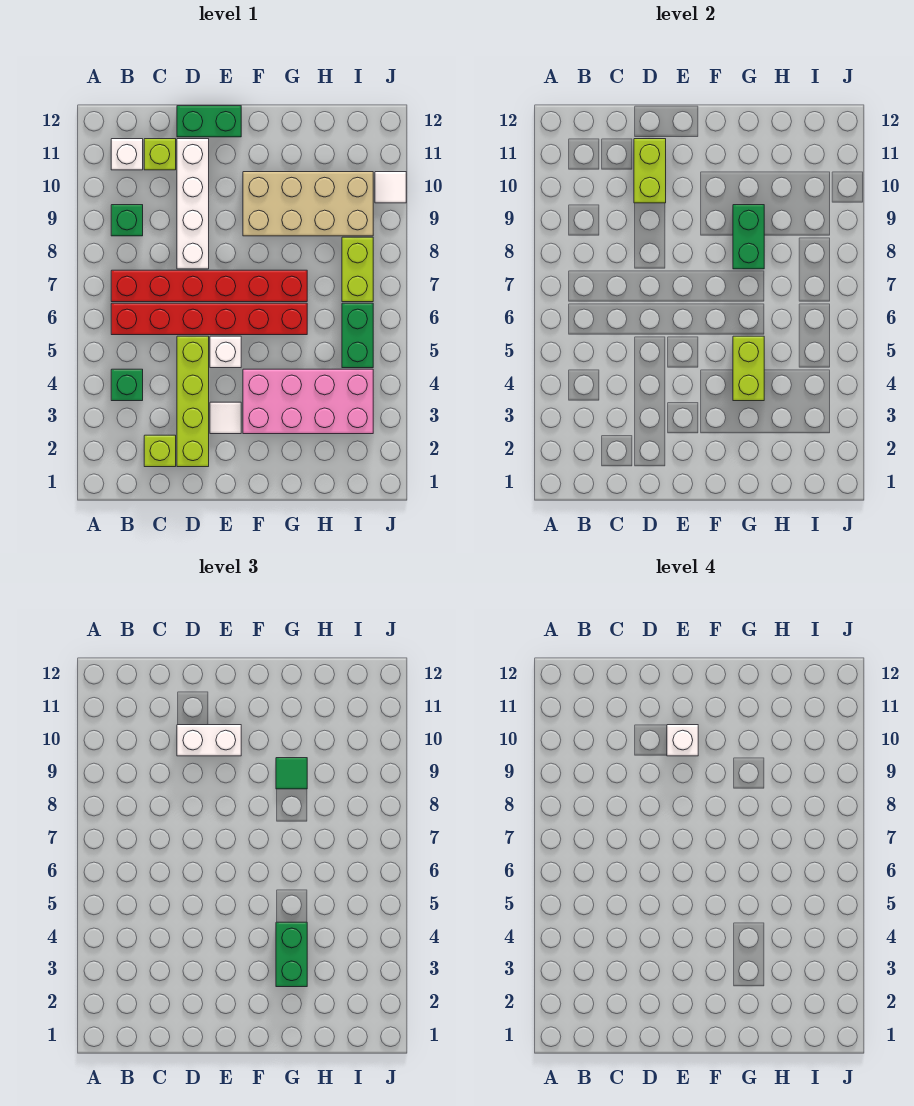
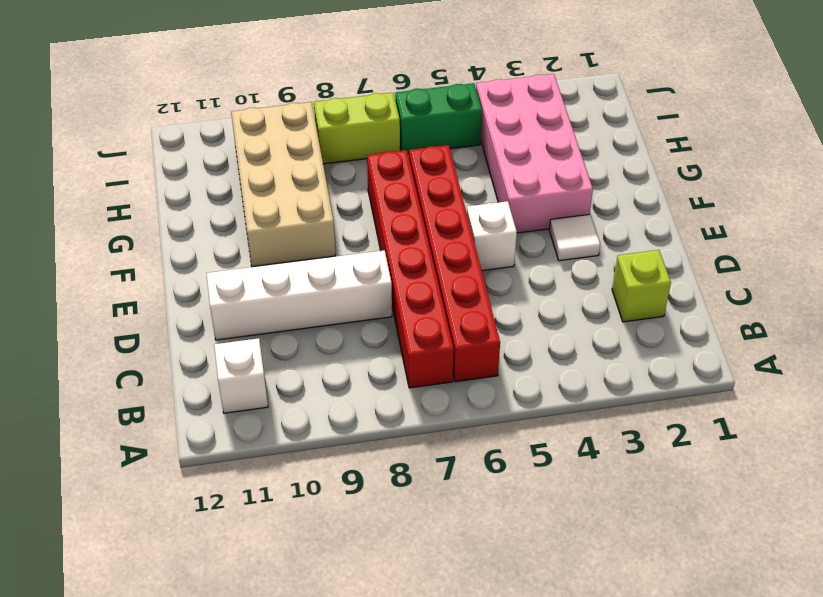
none -> green brick B4 level 1
none -> green brick B9 level 1
none -> lime brick C11 level 1

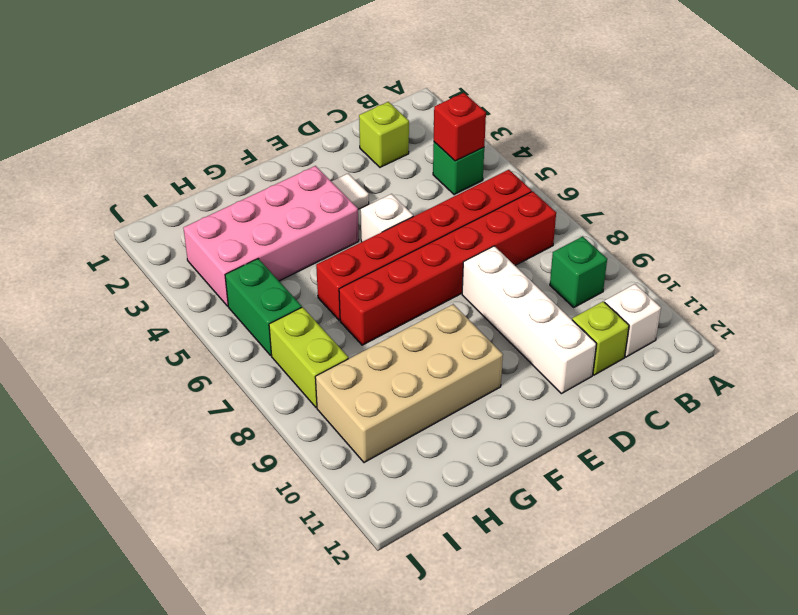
red brick B4 level 2 -> none
none -> lime brick D2:D5 level 1
none -> green brick D12:E12 level 1
none -> white tile J10 level 1

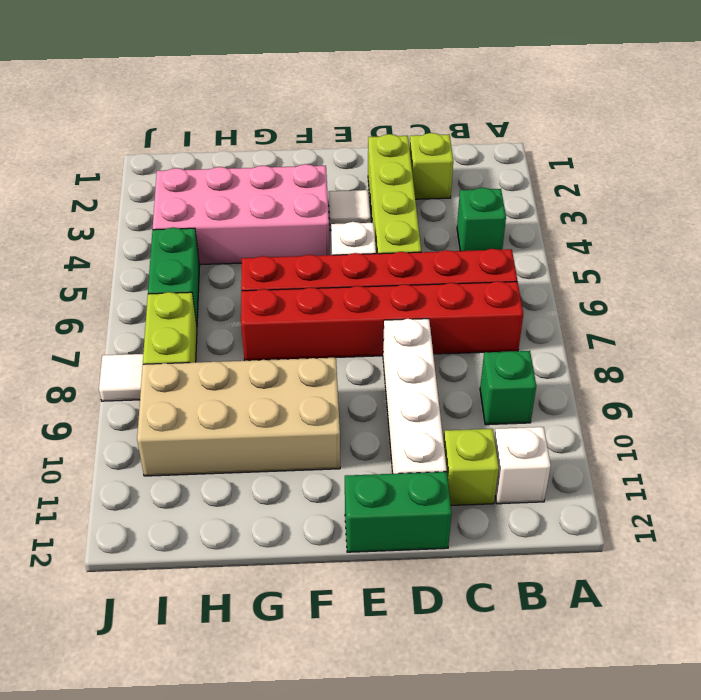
white tile J8 level 1 -> white tile J10 level 1
none -> lime brick D10:D11 level 2
none -> lime brick G4:G5 level 2
none -> green brick G8:G9 level 2

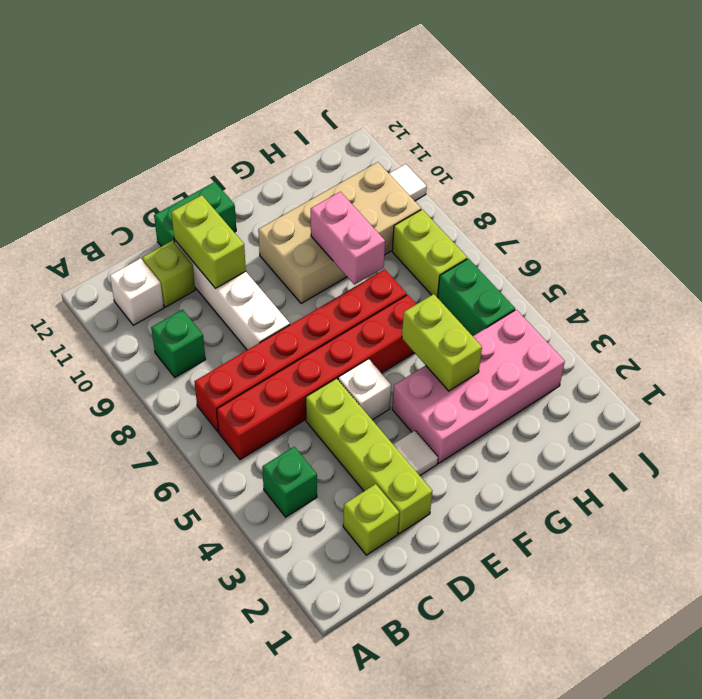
pink brick G8:G9 level 2 -> green brick G8:G9 level 2
none -> white brick D10:E10 level 3
none -> green brick G3:G4 level 3
none -> green tile G9 level 3

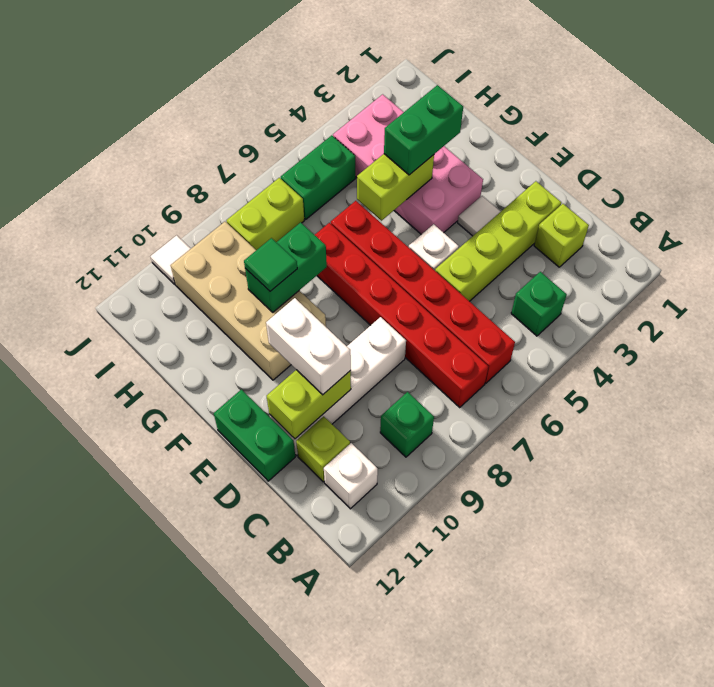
none -> white brick E10 level 4

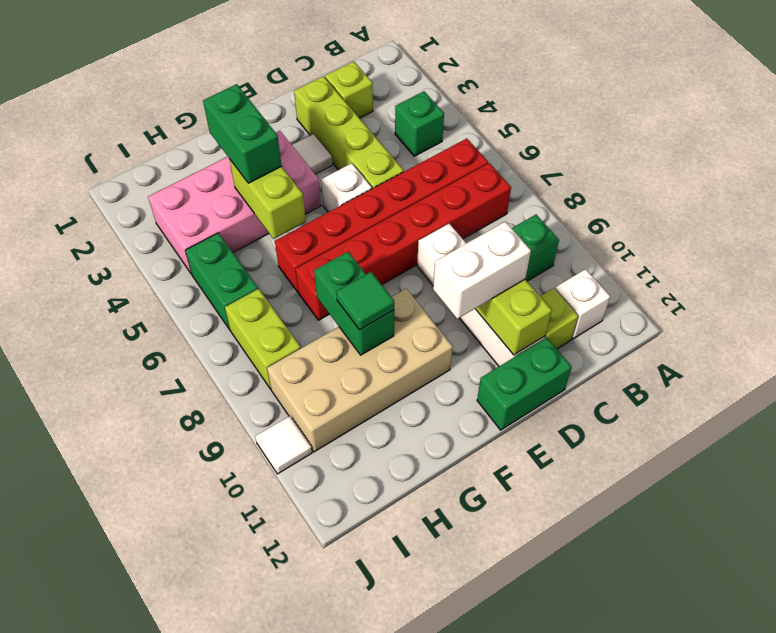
none -> white brick E10 level 4

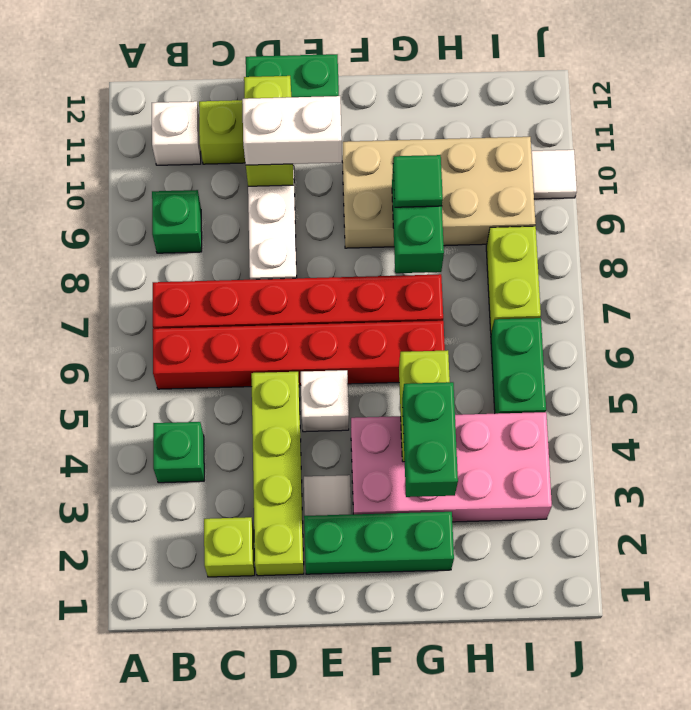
green brick E2:G2 level 1 -> none
none -> white brick E10 level 4

